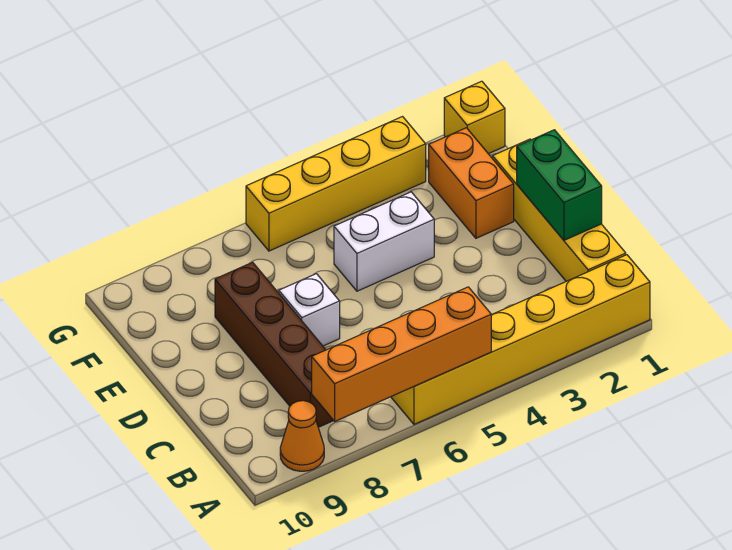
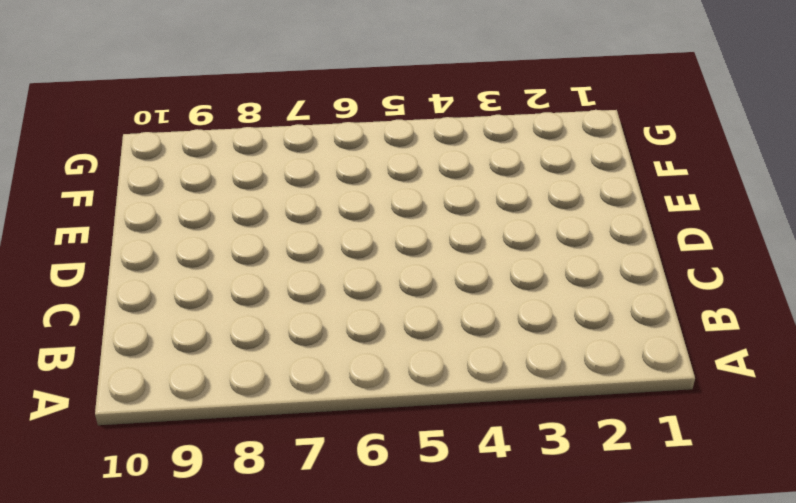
none -> yellow brick A1:A6 level 1
none -> orange cone A9 level 1

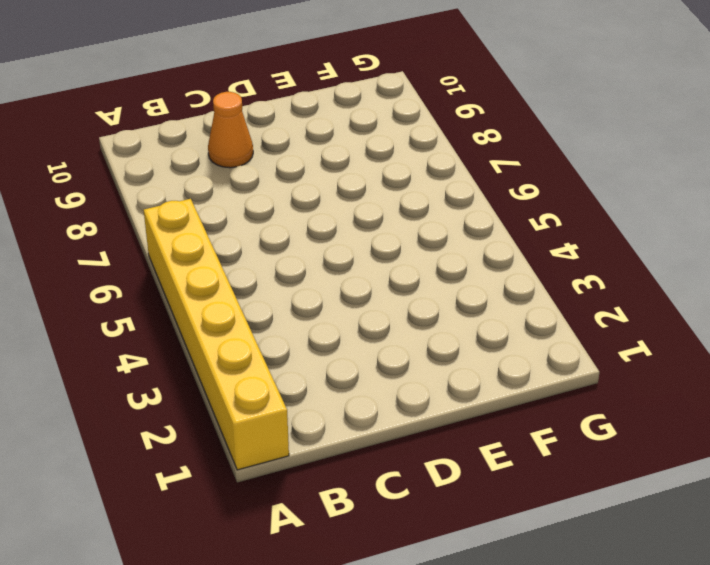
orange cone C9 level 1 -> orange cone A9 level 1
none -> yellow brick B1:E1 level 1
none -> brown brick B8:E8 level 1

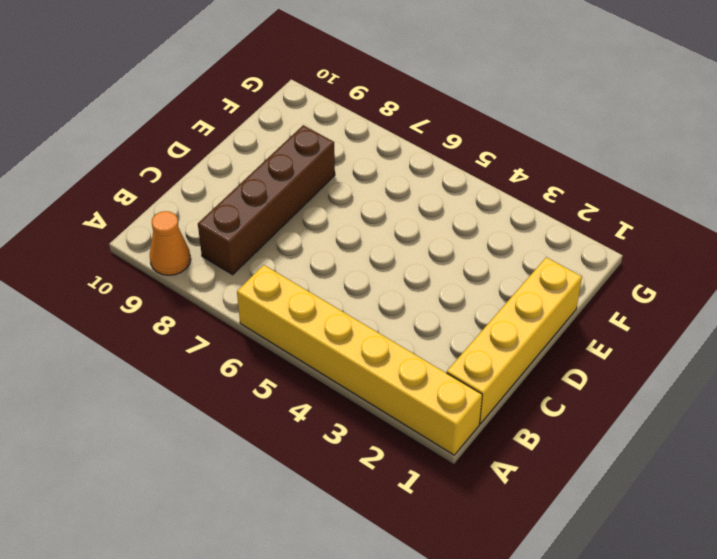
none -> white brick D7 level 1
none -> orange brick E2:F2 level 1

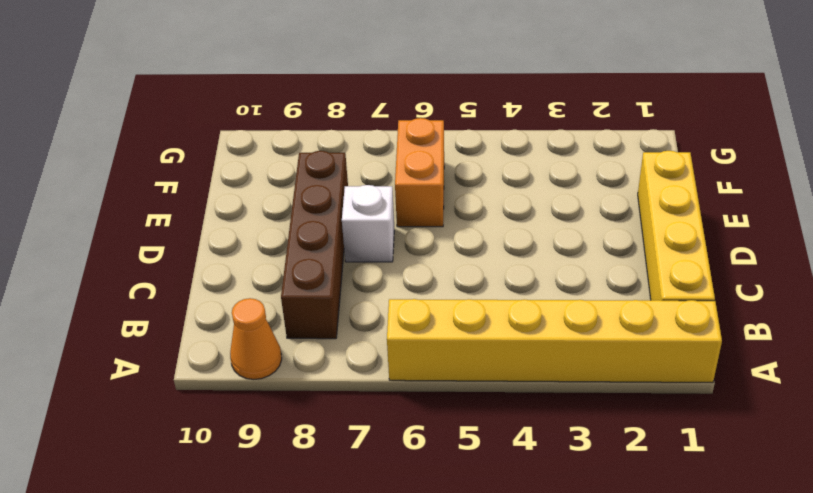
orange brick E6:F6 level 1 -> orange brick E2:F2 level 1
none -> white brick E4:E5 level 1
none -> yellow brick G1 level 1

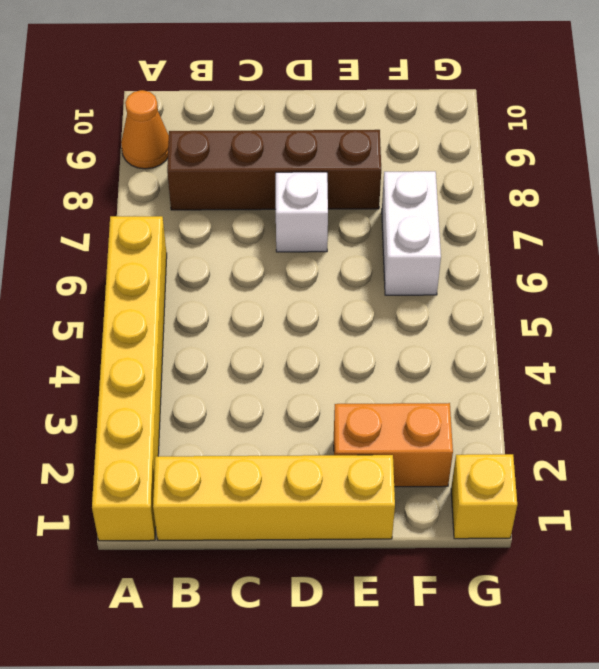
white brick F6:F7 level 1 -> white brick E4:E5 level 1
none -> yellow brick G3:G6 level 1
none -> orange brick A5:A8 level 2

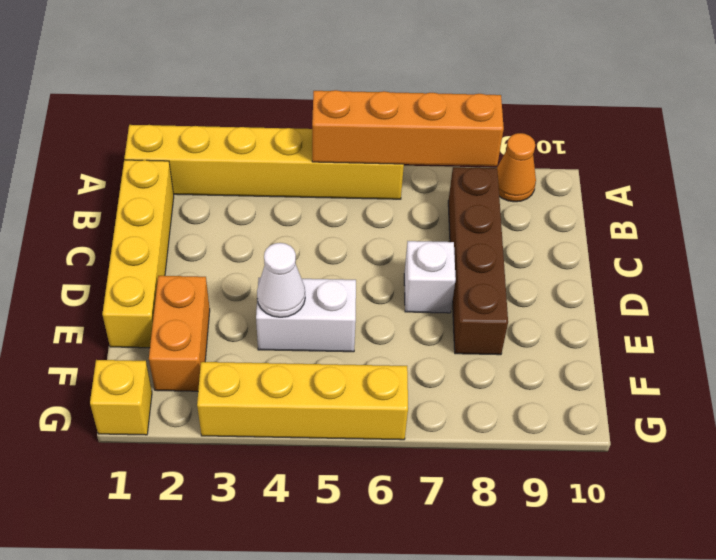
white cone E4 level 2 -> none
none -> green brick C1:D1 level 2

